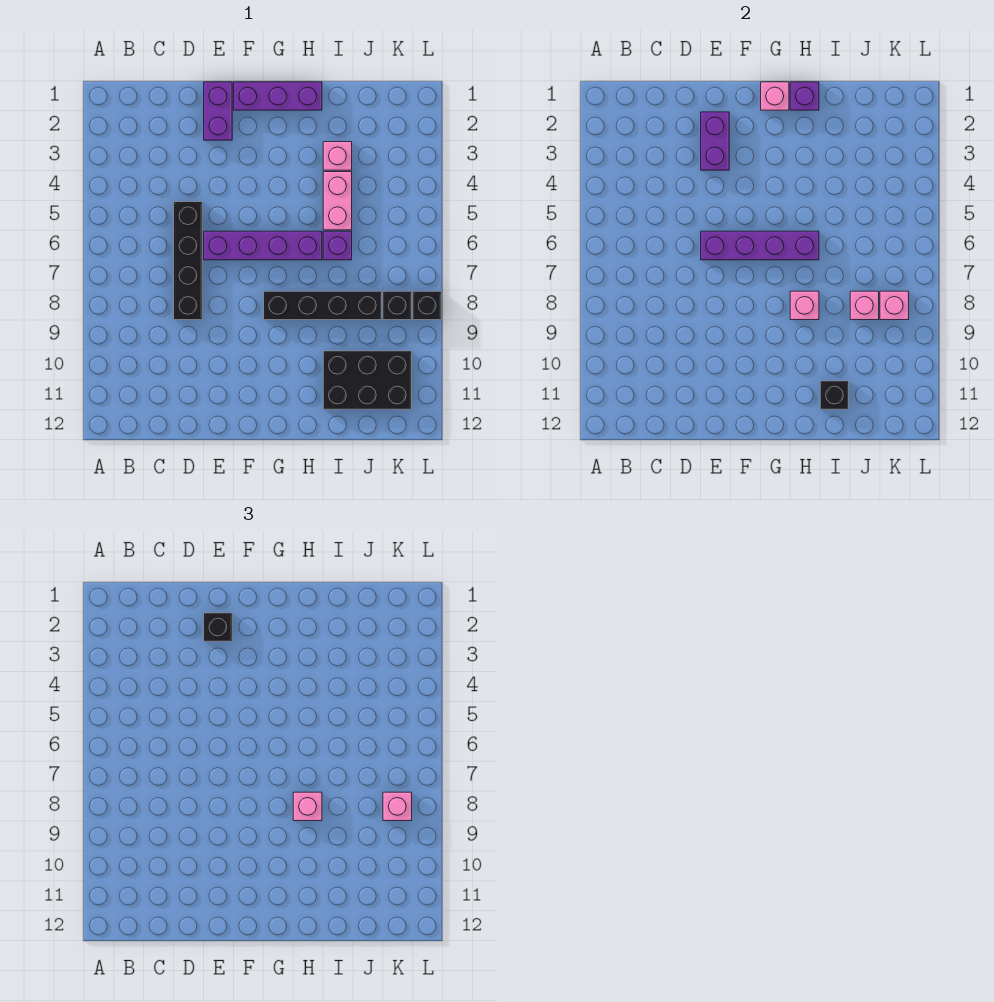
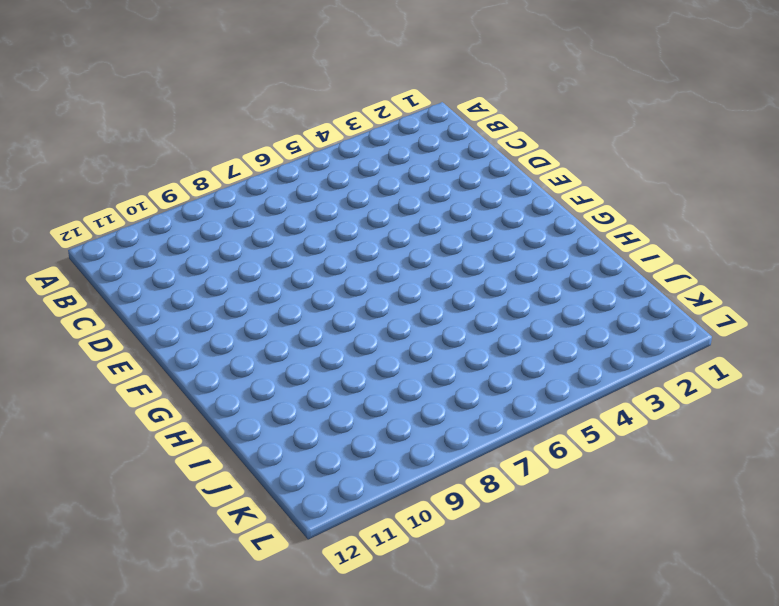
none -> black brick D5:D8 level 1
none -> purple brick E1:E2 level 1
none -> purple brick E6:H6 level 1

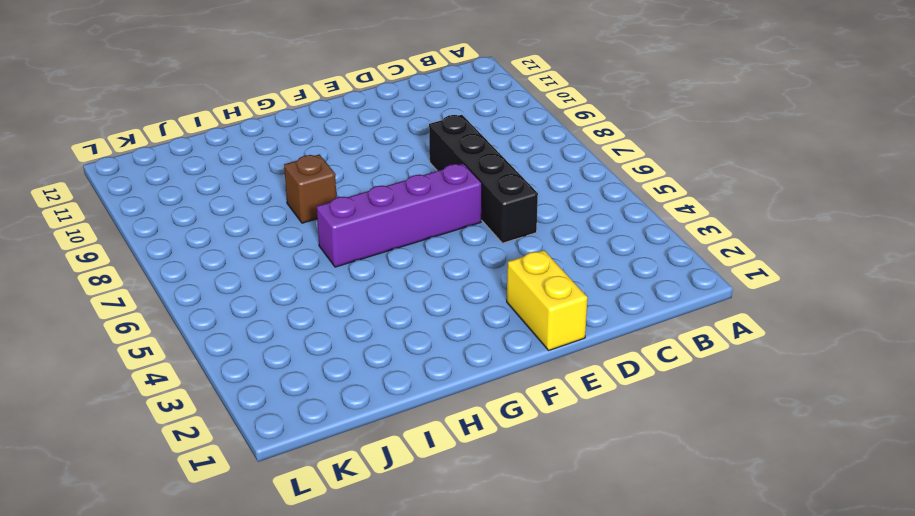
yellow brick E1:E2 level 1 -> purple brick E1:E2 level 1
brown brick H8 level 1 -> black brick G8:J8 level 1
none -> purple brick F1:H1 level 1
none -> pink brick I3 level 1
none -> pink brick I4:I5 level 1

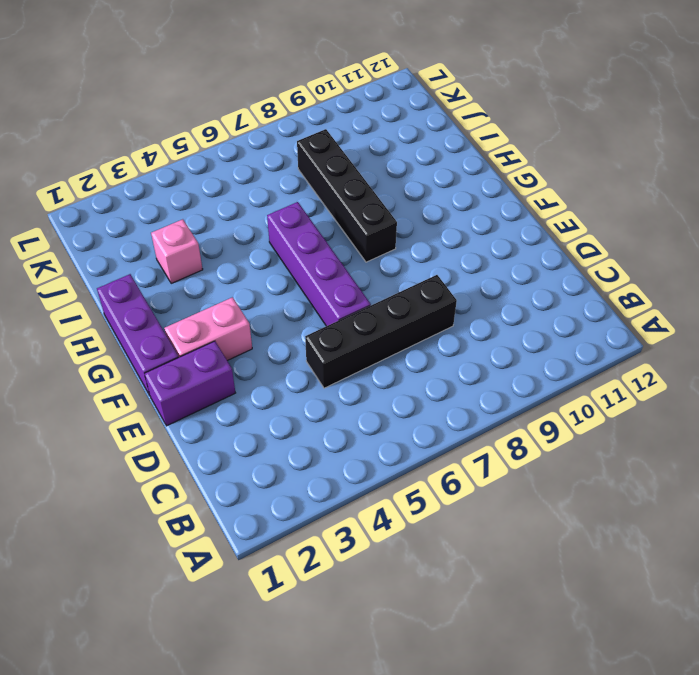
pink brick F2:F3 level 1 -> pink brick I4:I5 level 1
none -> purple brick I6 level 1
none -> black brick I10:K11 level 1
none -> black brick K8 level 1

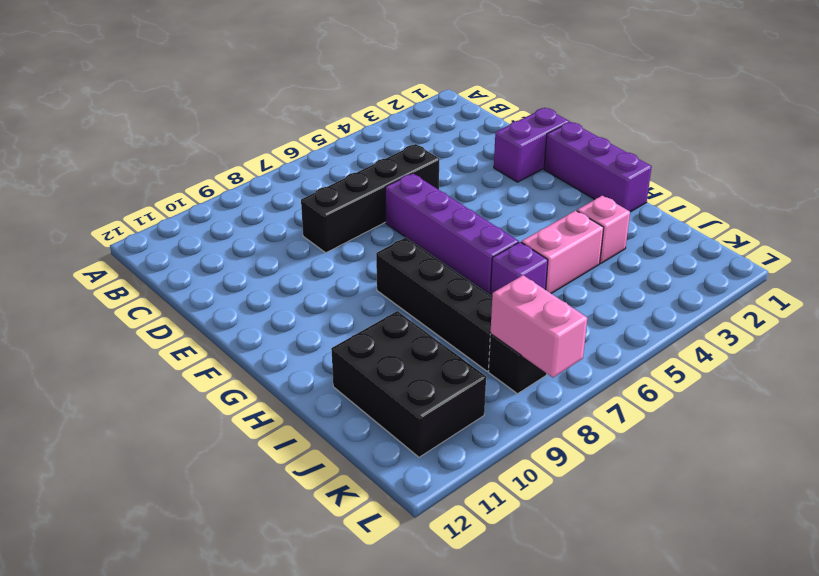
pink brick K8:L8 level 2 -> pink brick K8 level 2
none -> black brick L8 level 1
none -> purple brick E2:E3 level 2
none -> purple brick E6:H6 level 2

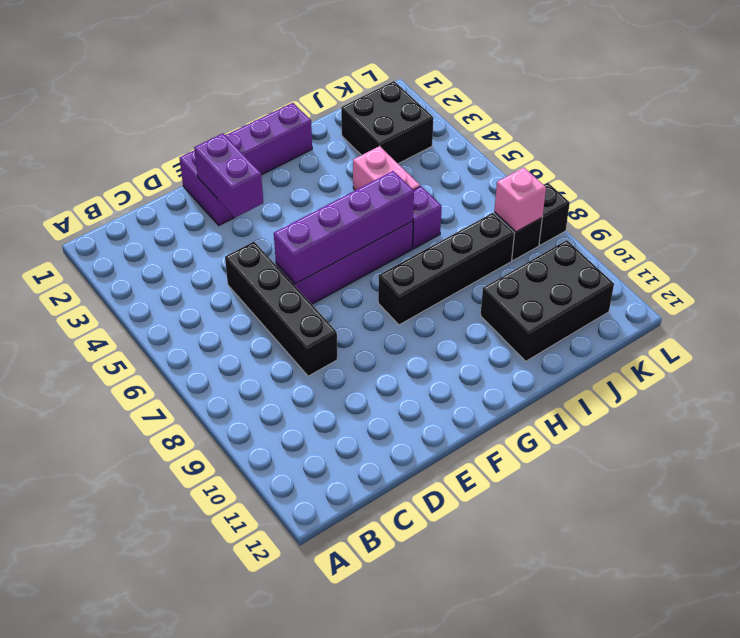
black brick J2:K3 level 1 -> none
none -> pink brick I3 level 1
none -> pink brick G1 level 2
none -> purple brick H1 level 2

